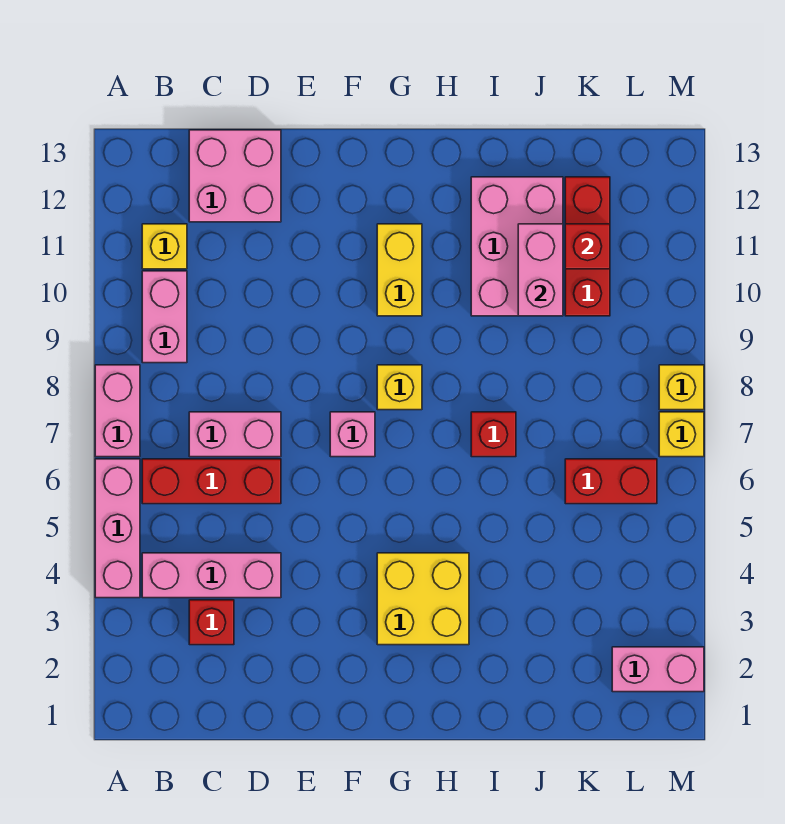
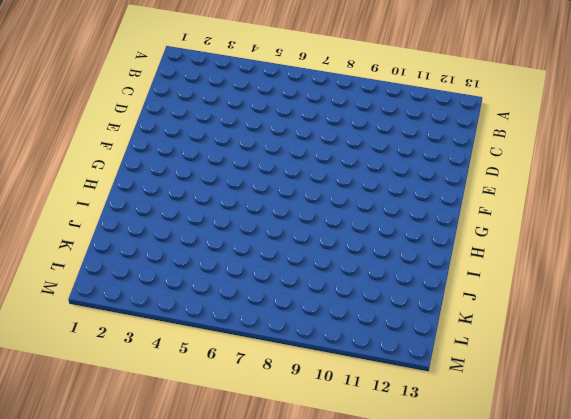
none -> pink brick A4:A6 level 1
none -> pink brick A7:A8 level 1
none -> pink brick B4:D4 level 1

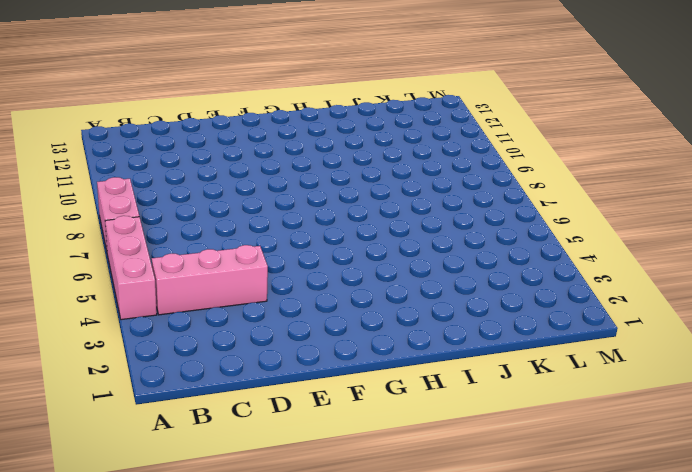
none -> red brick B6:D6 level 1
none -> pink brick B9:B10 level 1
none -> yellow brick B11 level 1

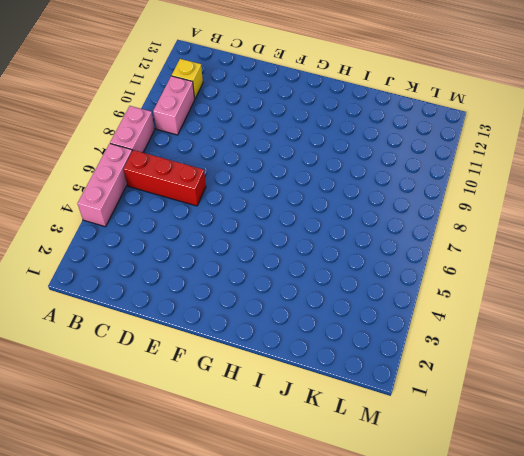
none -> pink brick B4:D4 level 1
none -> red brick C3 level 1
none -> pink brick C7:D7 level 1

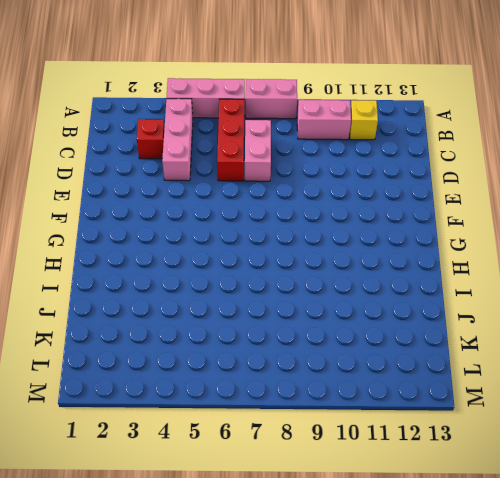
none -> pink brick C12:D13 level 1
none -> pink brick F7 level 1
none -> yellow brick G3:H4 level 1

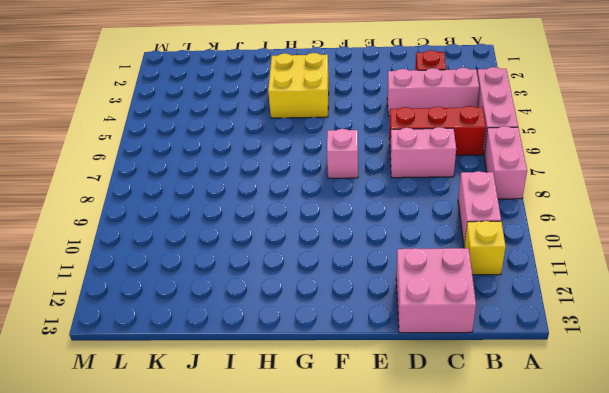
none -> yellow brick G8 level 1
none -> yellow brick G10:G11 level 1
none -> red brick I7 level 1

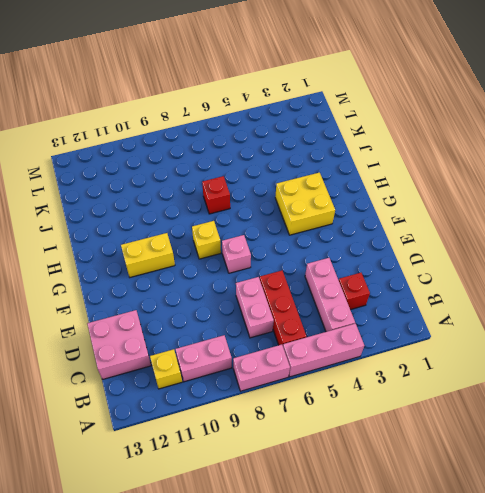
none -> pink brick I10:J12 level 1
none -> red brick K6:L6 level 1
none -> red brick K10:K12 level 1

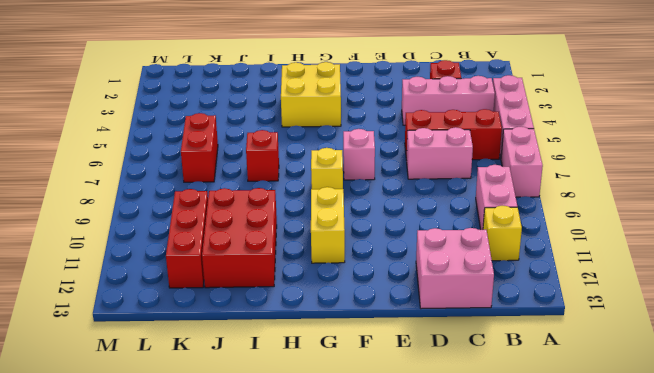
red brick I10:J12 level 1 -> pink brick I10:J12 level 1
red brick K6:K7 level 1 -> red brick K6:L6 level 1
none -> pink brick L2:M2 level 1
none -> yellow brick M7 level 1
none -> yellow brick M8 level 1

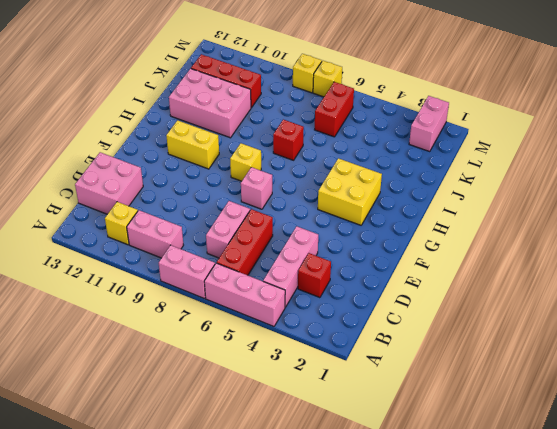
none -> pink brick J10:J11 level 2
none -> red brick K11 level 2

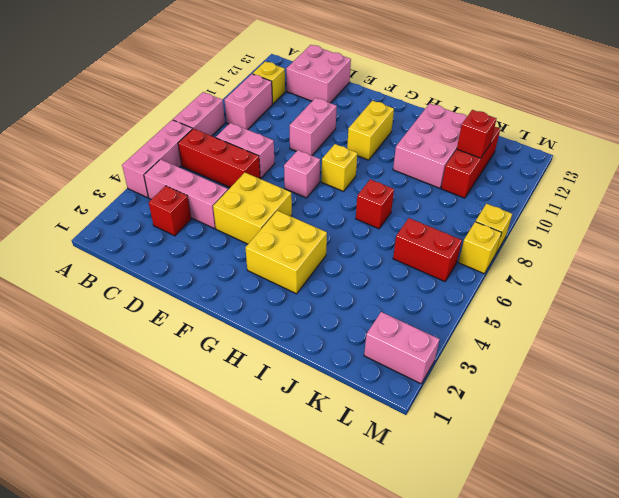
yellow brick E4:F5 level 1 -> none
pink brick E9:E10 level 1 -> pink brick J10:J11 level 2

